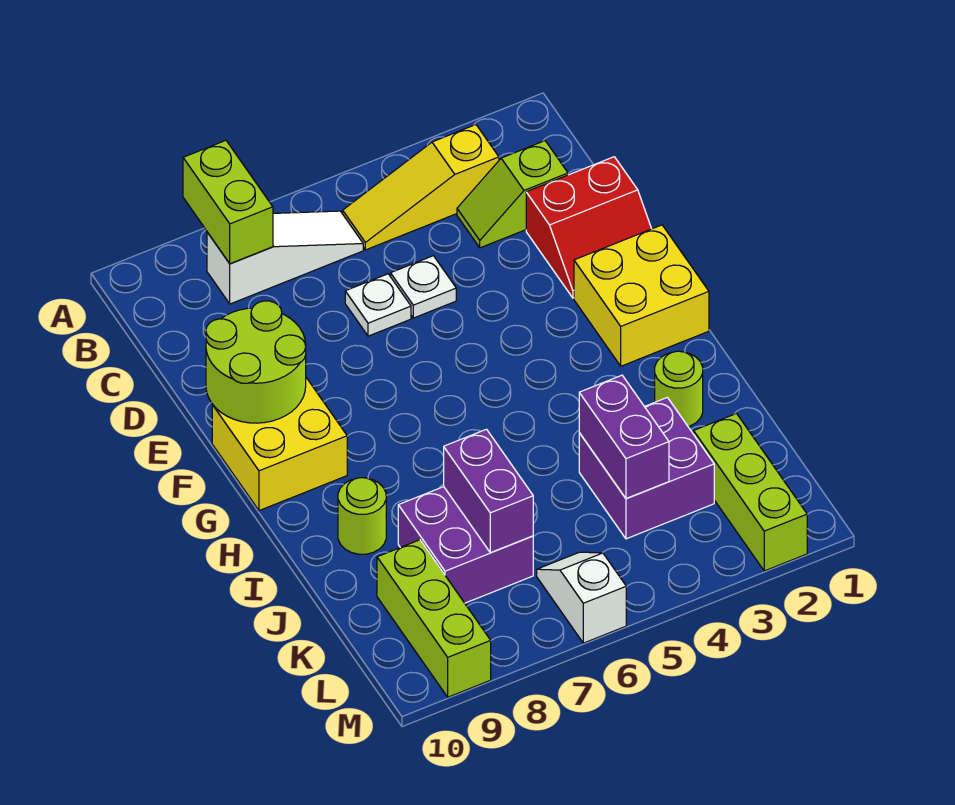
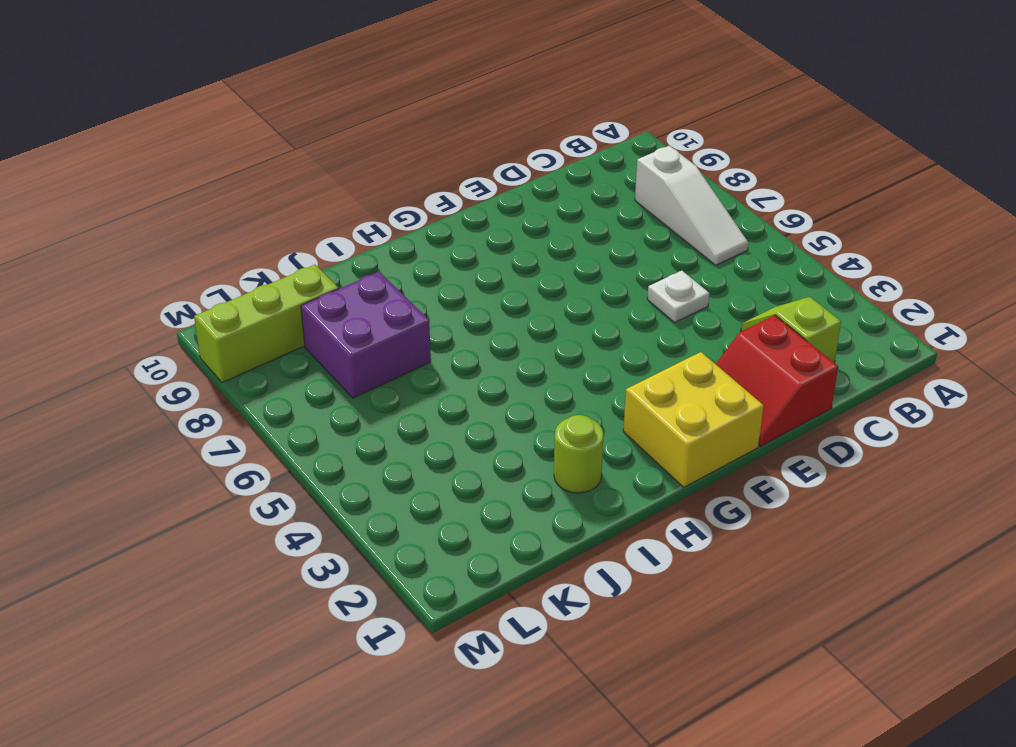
none -> yellow slope B3:B5 level 1 top 3
none -> white plate D6 level 1
none -> yellow brick F9:G10 level 1

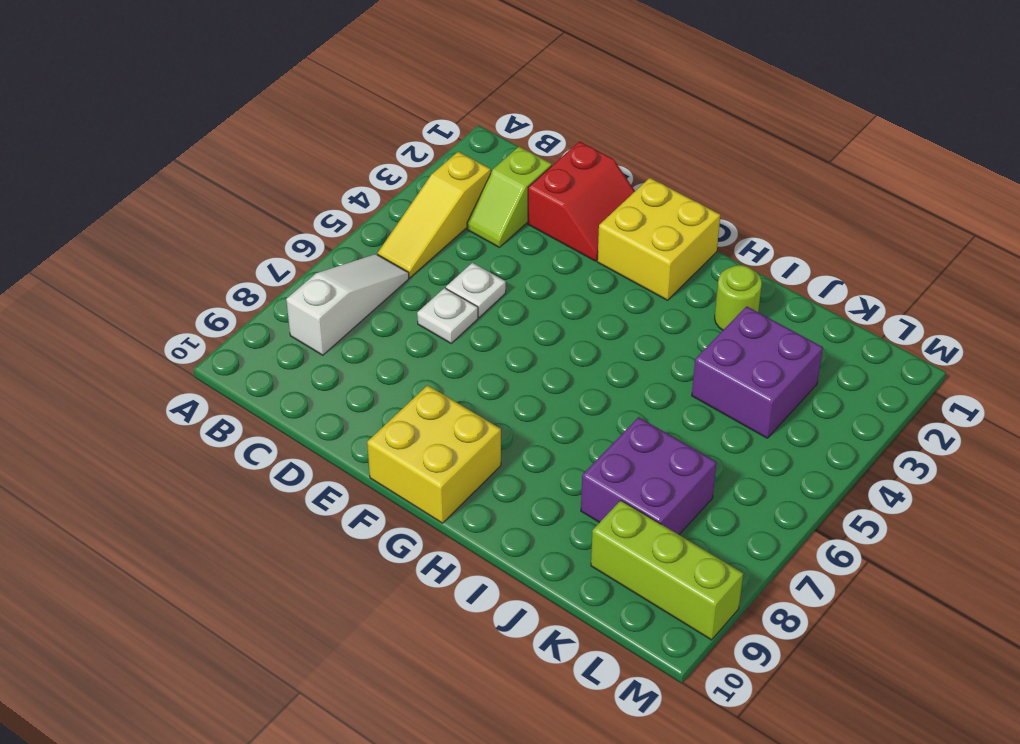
none -> lime round brick I9 level 1
none -> lime brick K2:M2 level 1
none -> white slope L6:M6 level 1 top M

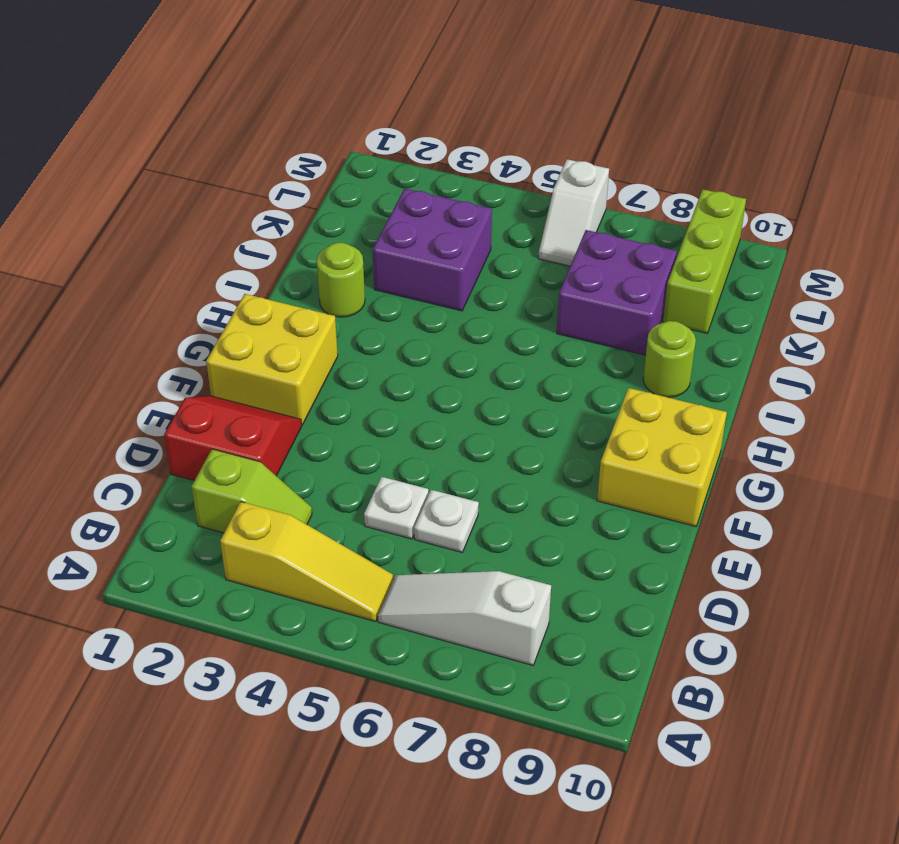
none -> lime brick K2:M2 level 1
none -> lime brick A8:B8 level 2
none -> lime round brick E9:F10 level 2

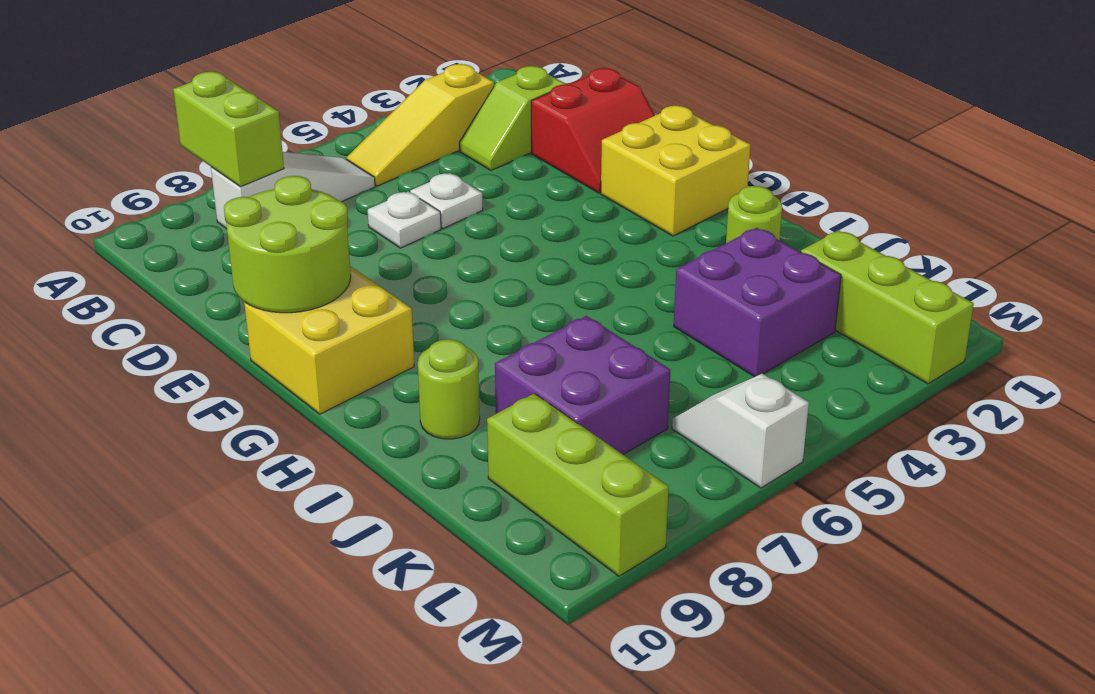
none -> purple brick J4:K4 level 2
none -> purple brick J7:K7 level 2

